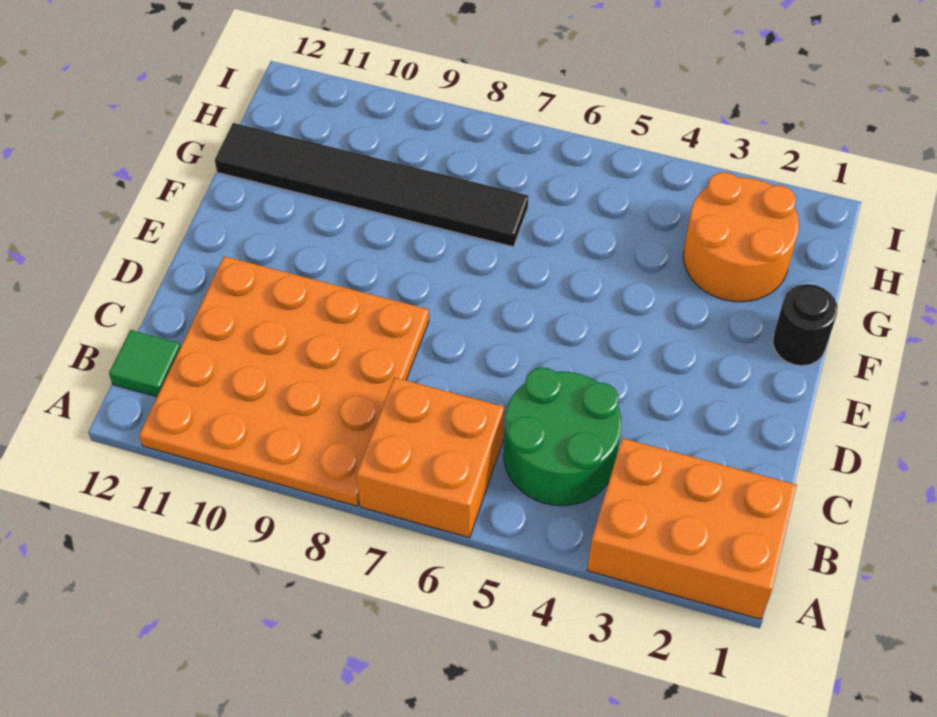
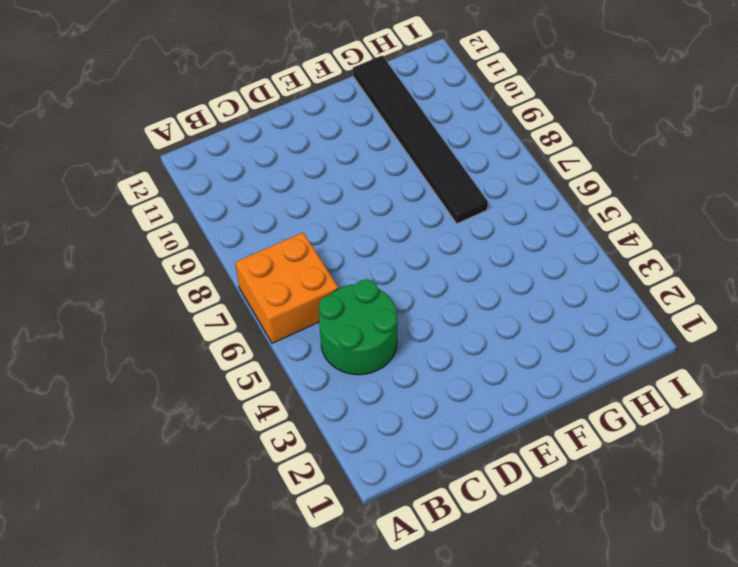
none -> orange brick A1:B3 level 1
none -> orange plate A8:D11 level 1

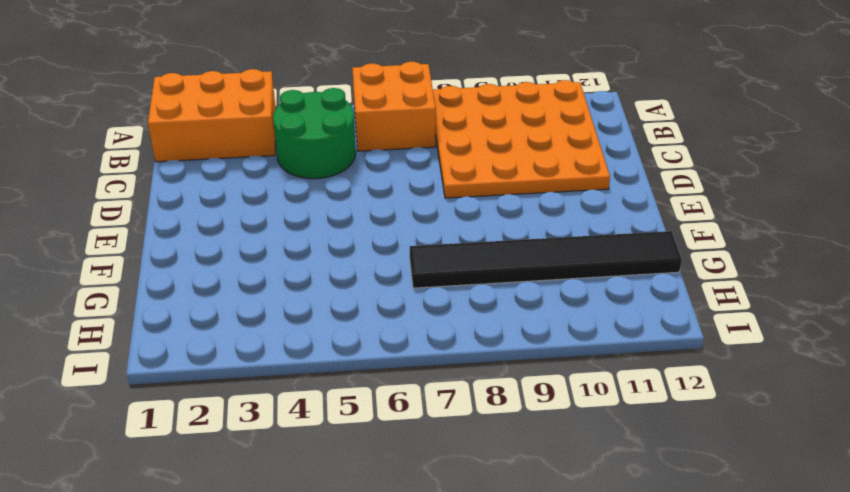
none -> green tile B12 level 1
none -> black round brick F1 level 1

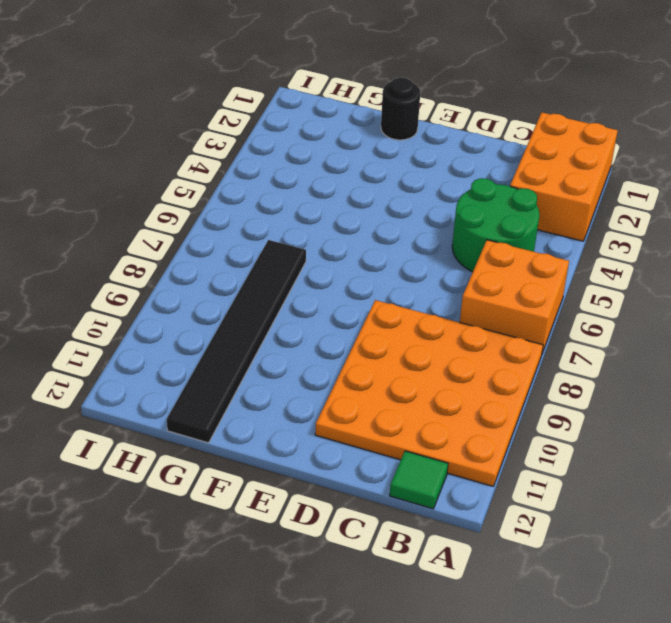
none -> orange round brick G2:H3 level 1

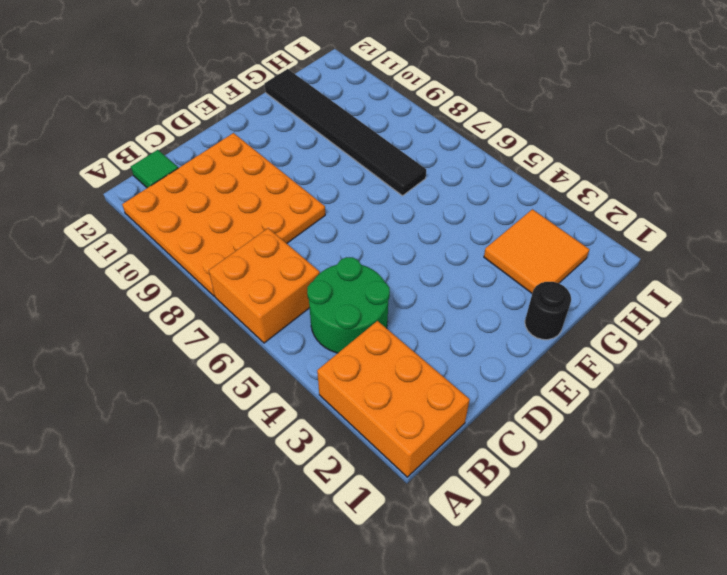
orange tile G2:H3 level 1 -> orange round brick G2:H3 level 1

